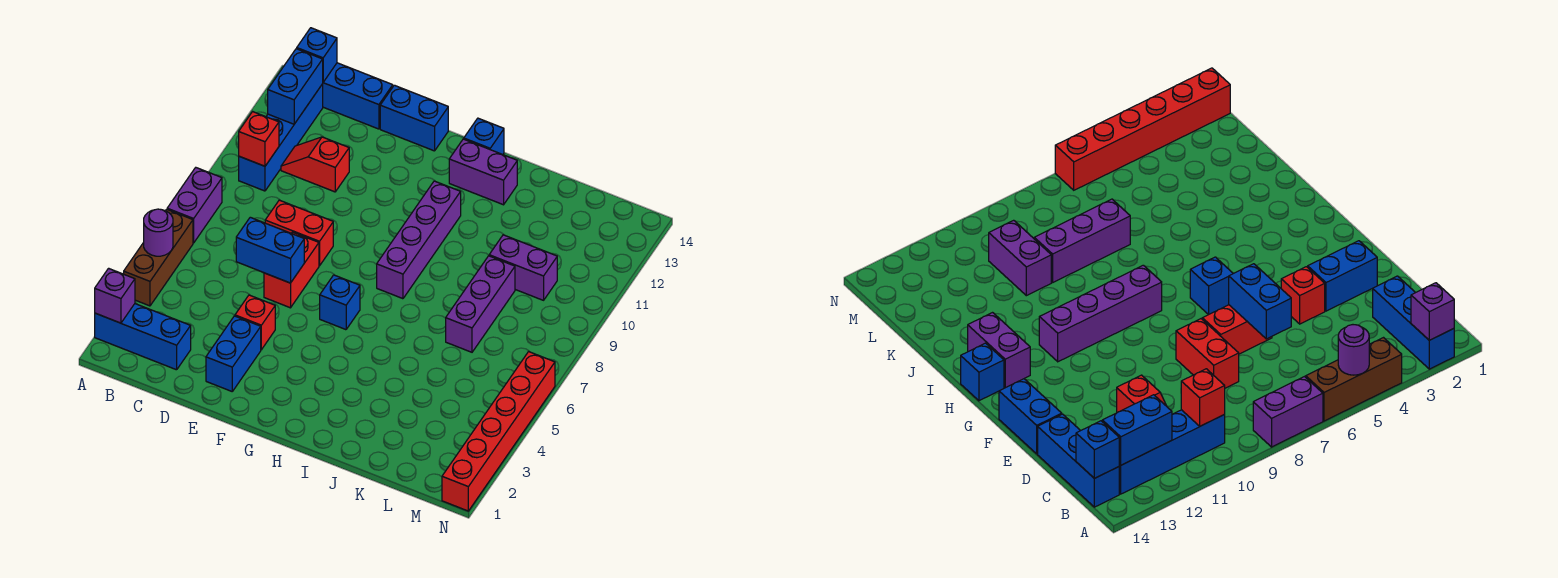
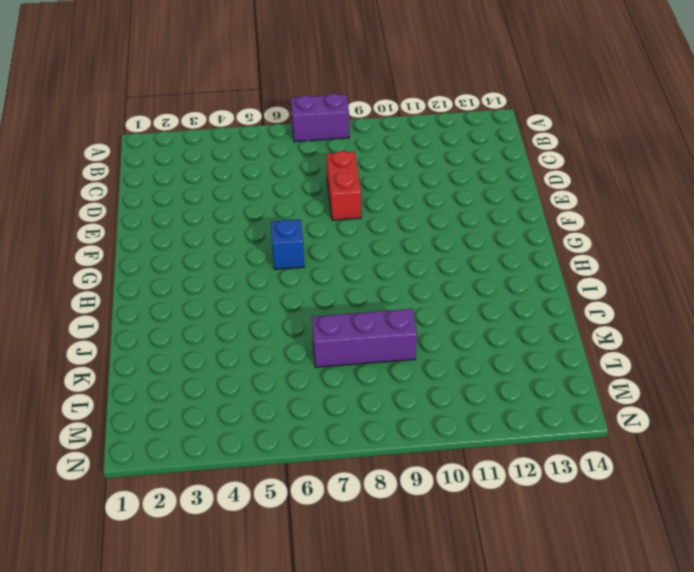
none -> blue brick A2:C2 level 1
none -> brown brick A4:A6 level 1
none -> blue brick B10:B13 level 1

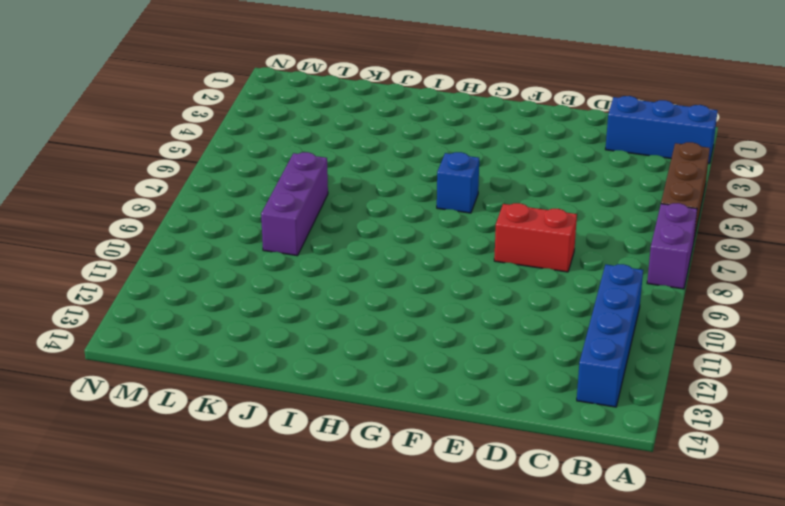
none -> blue brick B14:D14 level 1
none -> red slope C11:D11 level 1 top D
none -> blue brick E2:E3 level 1

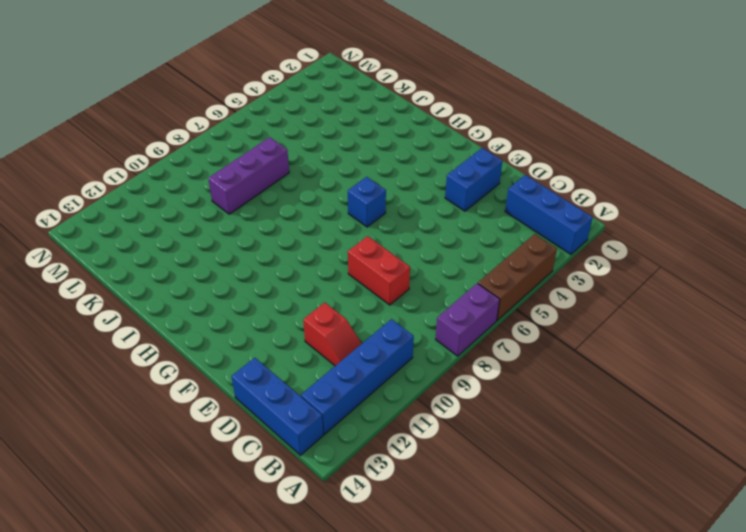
none -> red brick E4 level 1
none -> red brick E6:E7 level 1
none -> blue brick E14:F14 level 1

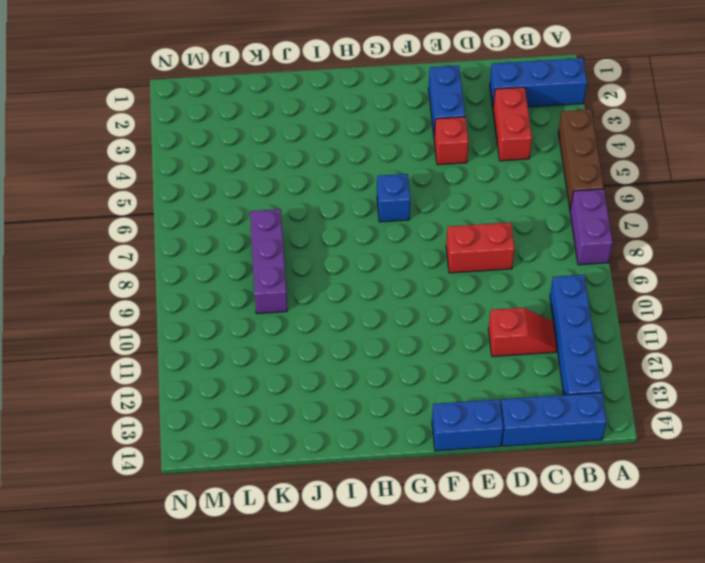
red brick C3:C4 level 1 -> red brick E6:E7 level 1
none -> purple brick H8:H11 level 1
none -> purple brick H13:I13 level 1
none -> blue brick H14 level 1

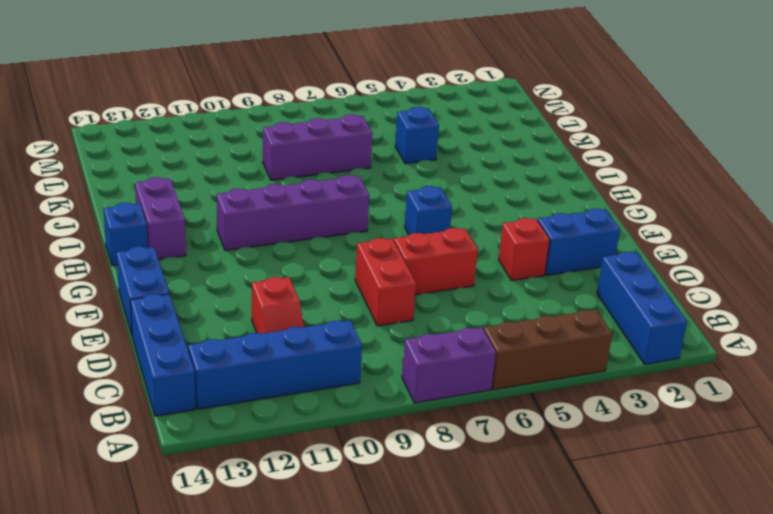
blue brick K5 level 1 -> blue brick B14 level 2
none -> purple brick K10:L10 level 1
none -> red brick N1:N6 level 1
none -> purple brick A2 level 2

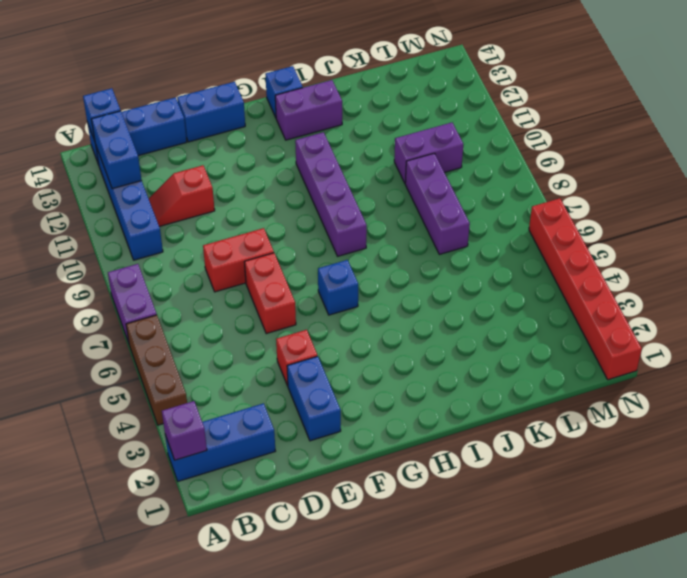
none -> purple round brick A5 level 2
none -> red brick B10 level 2
none -> blue brick D6:E6 level 2

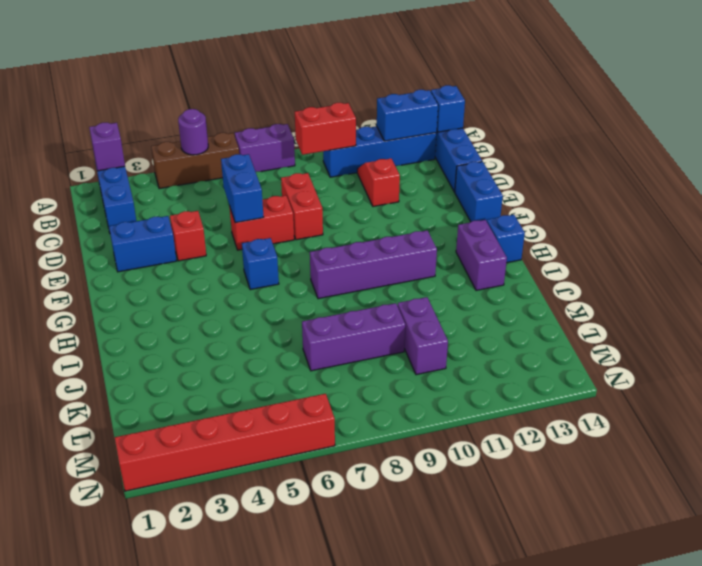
red brick B9:B10 level 2 -> red brick B10 level 2

